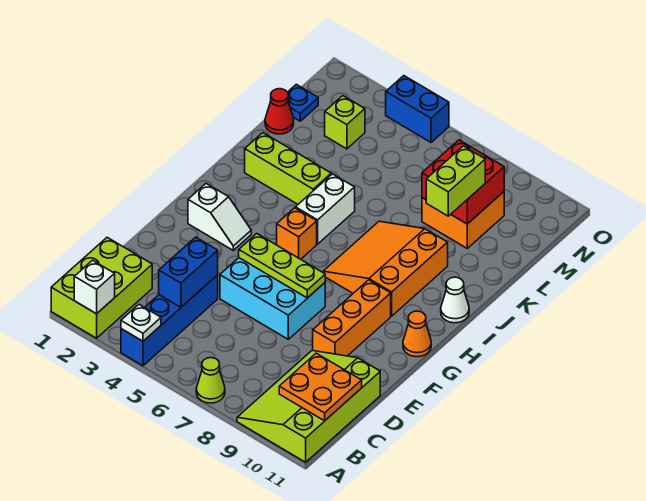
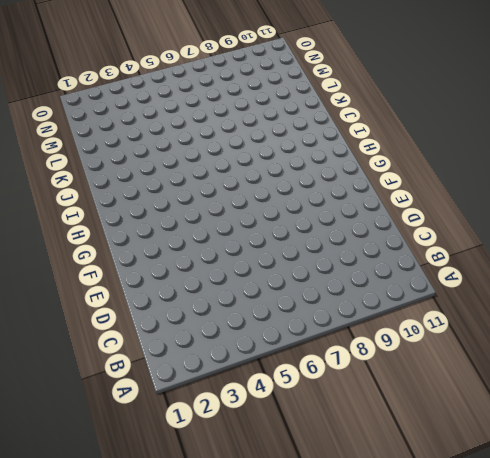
none -> lime brick A1:C2 level 1
none -> blue brick A4:D4 level 1
none -> lime cone A7 level 1

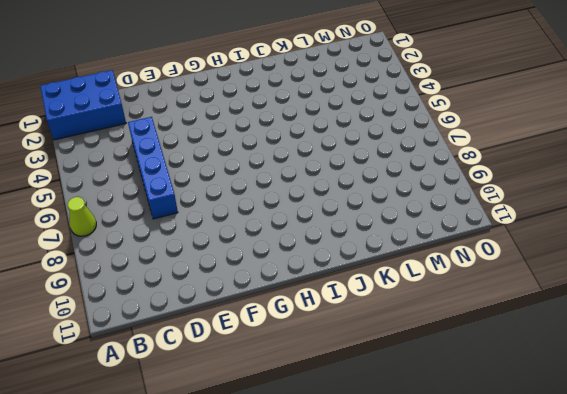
blue brick A1:C2 level 1 -> lime brick A1:C2 level 1
blue brick D4:D7 level 1 -> blue brick A4:D4 level 1
none -> lime slope A9:D11 level 1 top 11
none -> cyan brick E5:F7 level 1
none -> orange brick E9:G9 level 1

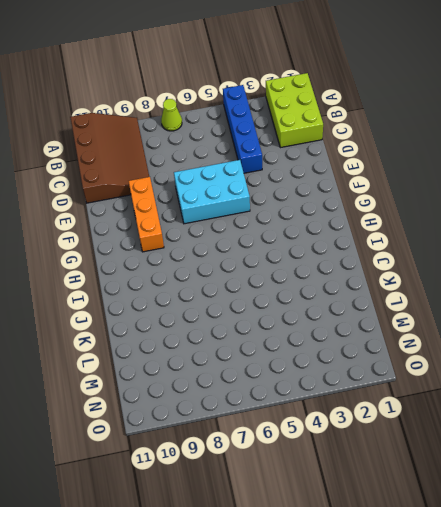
brown slope A9:D11 level 1 top 11 -> lime slope A9:D11 level 1 top 11
none -> white slope G2:G3 level 1 top 2
none -> orange cone G11 level 1
none -> orange brick H5 level 1

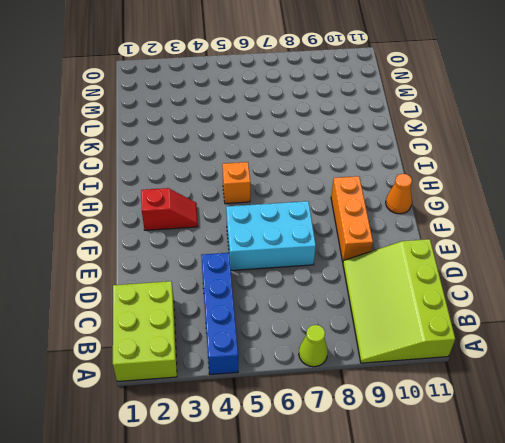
red slope G2:G3 level 1 top 2 -> white slope G2:G3 level 1 top 2
none -> orange slope H7:J9 level 1 top 9
none -> white brick I5:J5 level 1
none -> white cone I11 level 1

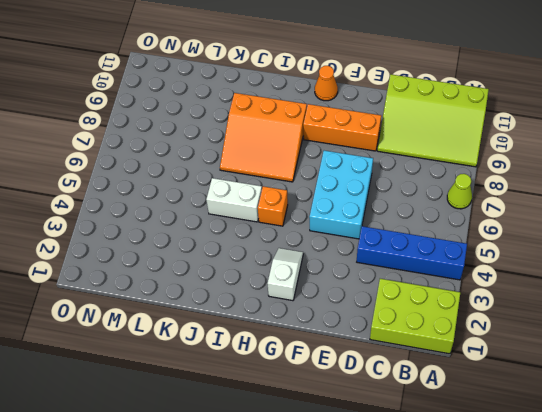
none -> white cone I11 level 1
none -> lime brick J2:J4 level 1
none -> red cone L1 level 1

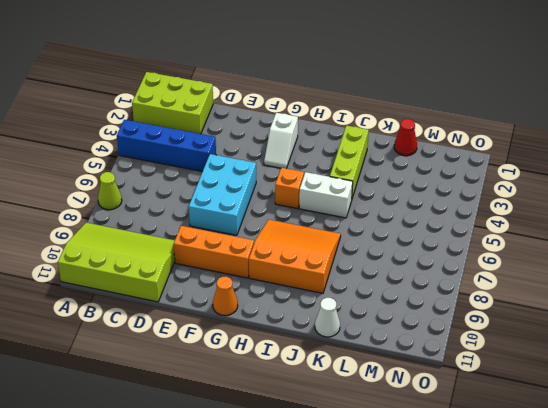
white cone K11 level 1 -> white cone I11 level 1
none -> orange brick L8:M9 level 1
none -> blue plate M1 level 1
none -> lime brick M3 level 1

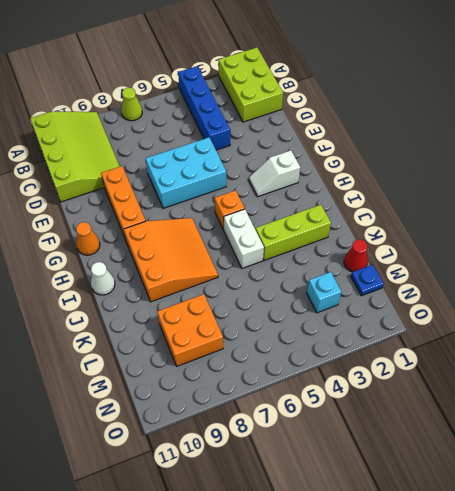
cyan brick M3 level 1 -> lime brick M3 level 1
none -> blue brick O4:O5 level 1
none -> white brick A2 level 2
none -> white plate A4 level 2

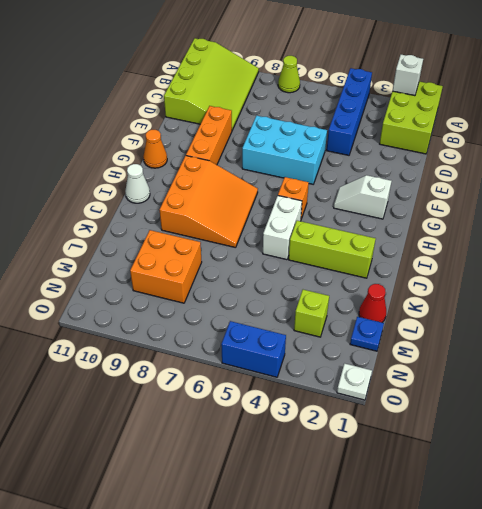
white plate O1 level 1 -> white plate A4 level 2
none -> orange plate B10:C11 level 2
none -> blue brick C4:D4 level 2
none -> lime plate F5:F7 level 2

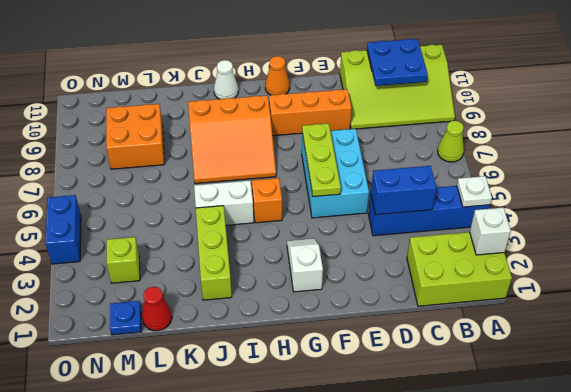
blue plate B10:C11 level 2 -> orange plate B10:C11 level 2
none -> red brick L8:M9 level 2
none -> lime brick K9:L9 level 3

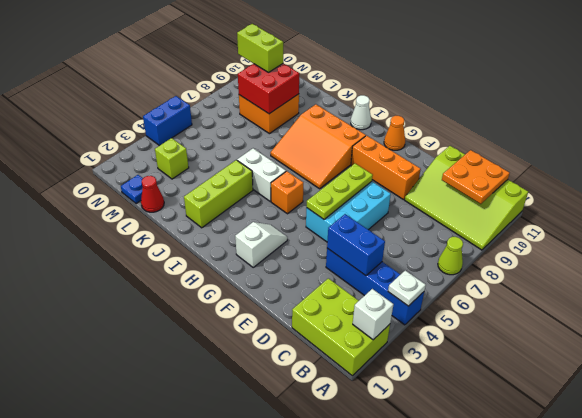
lime brick M9:N9 level 3 -> lime brick K9:L9 level 3

